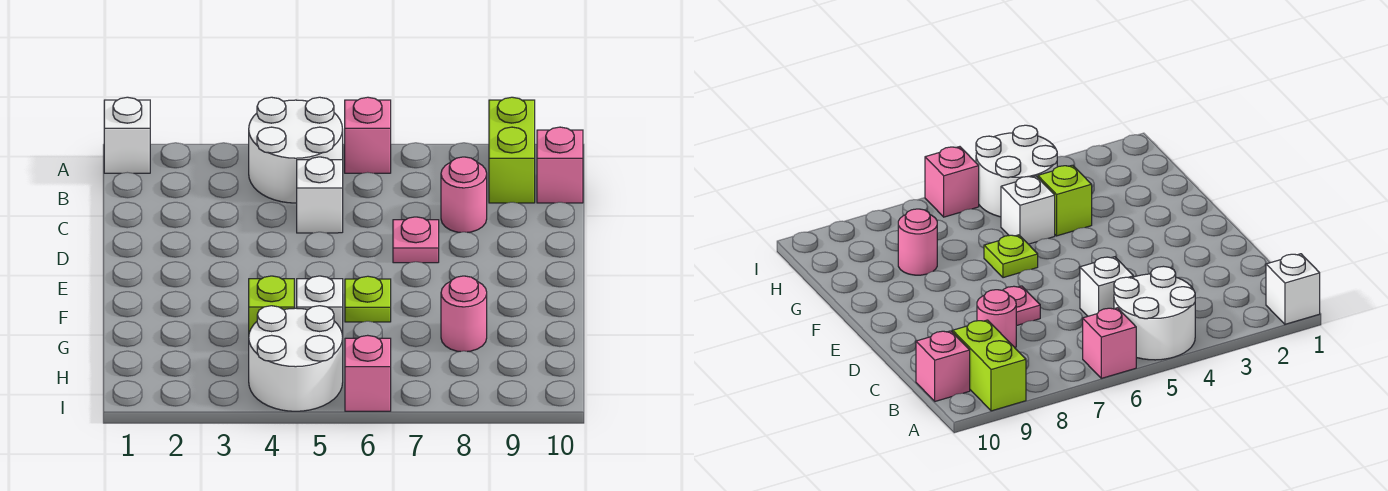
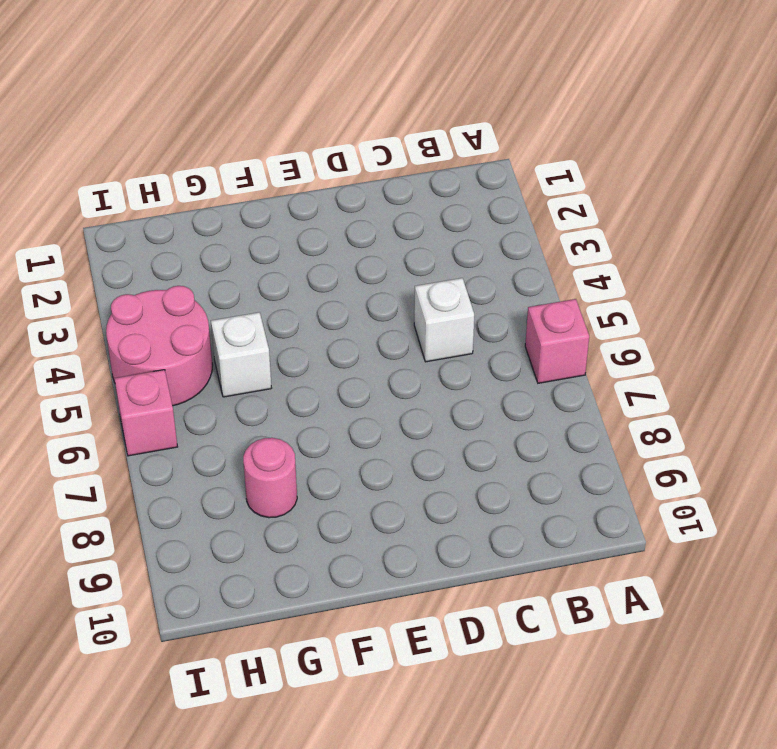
pink round brick H4:I5 level 1 -> white round brick H4:I5 level 1
none -> white brick A1 level 1
none -> white round brick A4:B5 level 1
none -> lime brick A9:B9 level 1

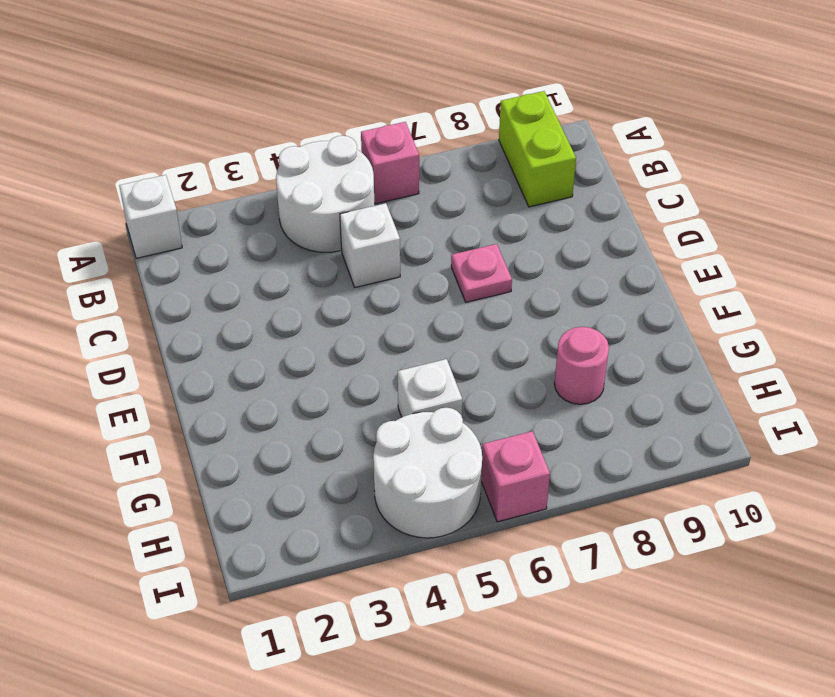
none -> pink brick B10 level 1
none -> pink round brick C8 level 1
none -> lime plate F6 level 1

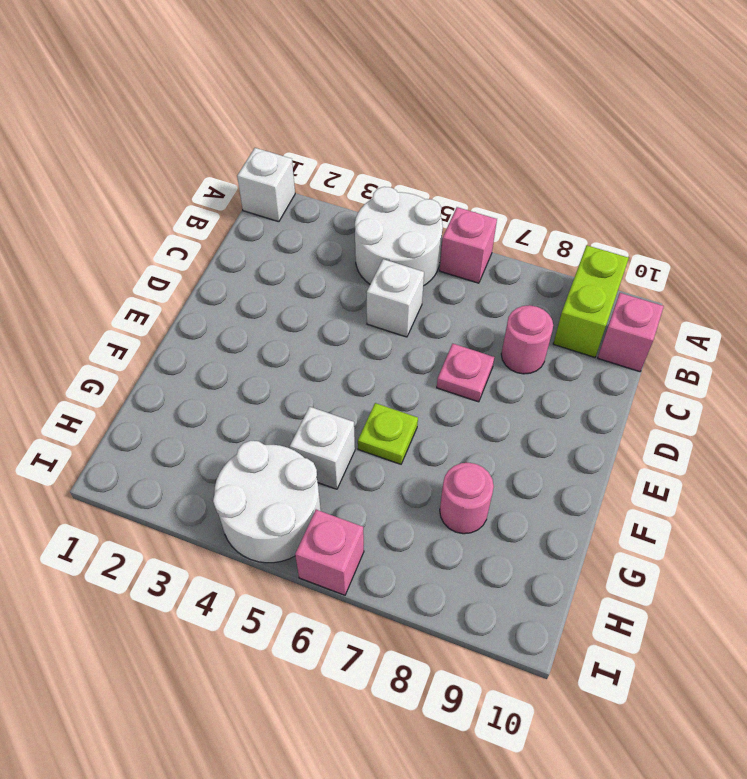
none -> lime brick G4 level 1

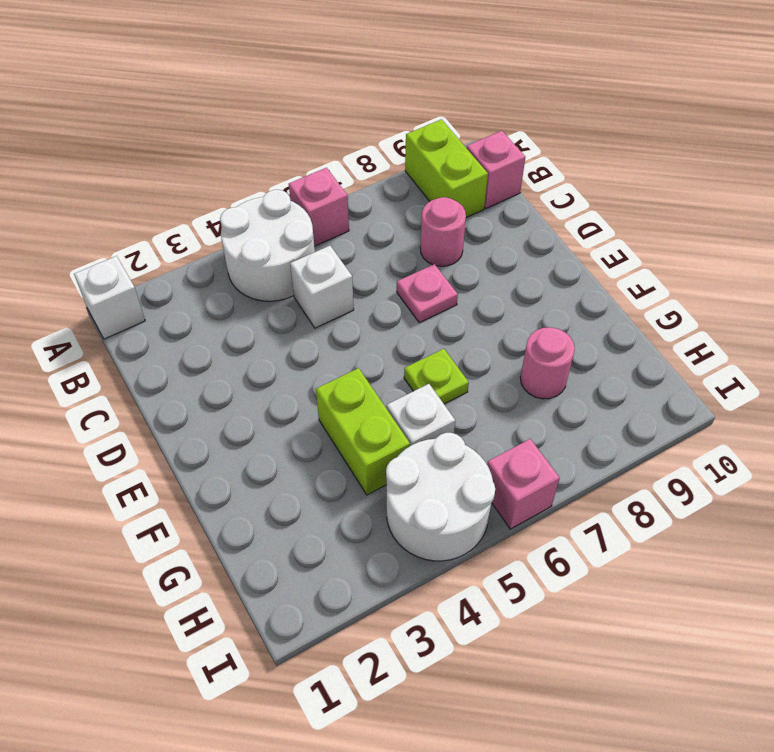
lime brick F4:G4 level 1 -> lime brick G4 level 1

